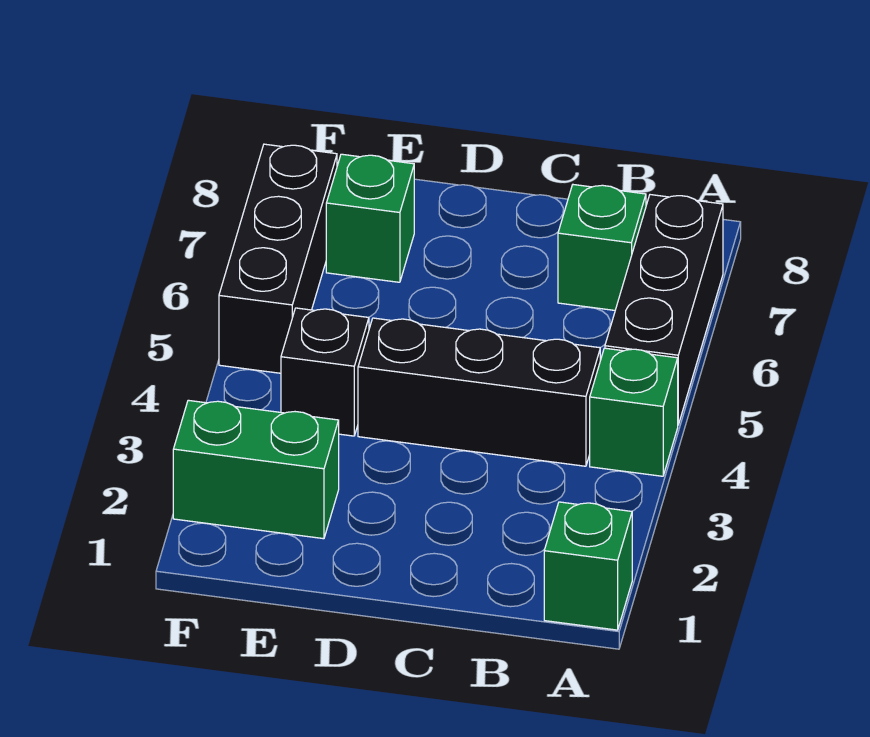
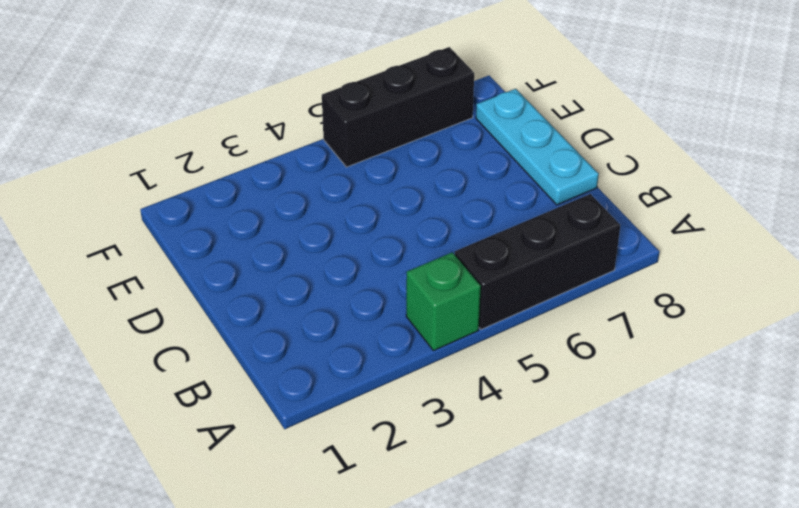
cyan plate C8:E8 level 1 -> none
none -> green brick A1 level 1
none -> black brick B4:D4 level 1

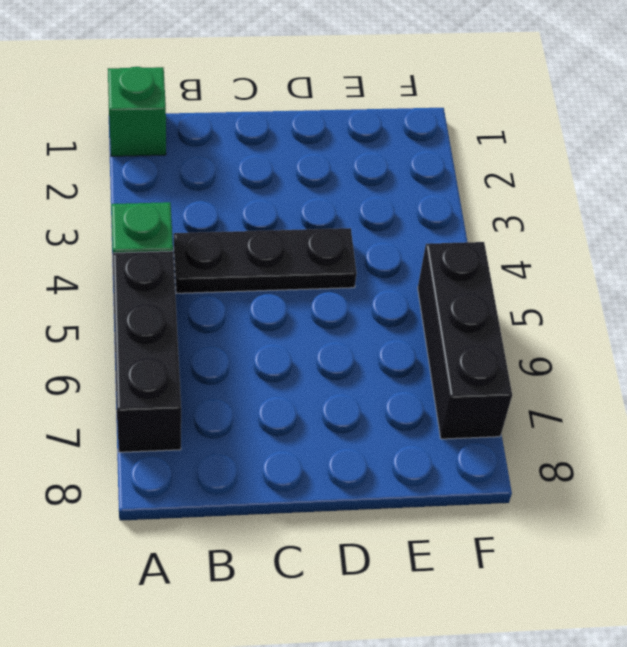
black plate B4:D4 level 1 -> black brick B4:D4 level 1
none -> green brick B7 level 1
none -> green brick E2:F2 level 1

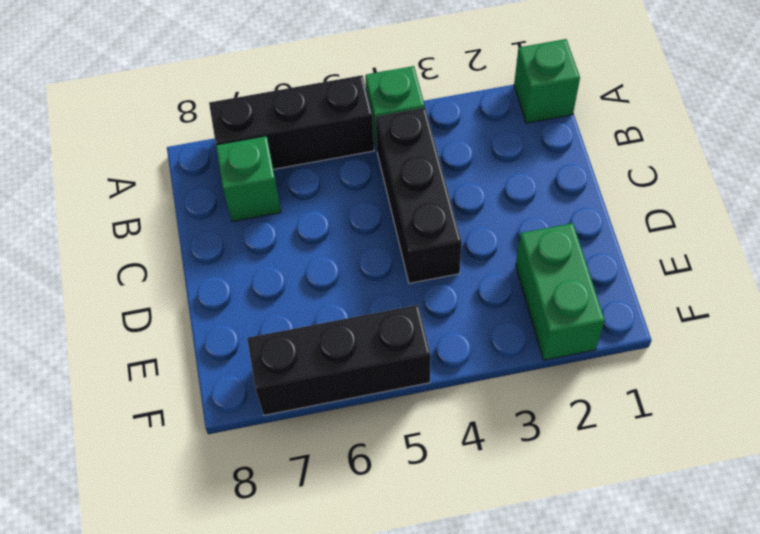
none -> black brick E4 level 1
none -> green brick E7 level 1

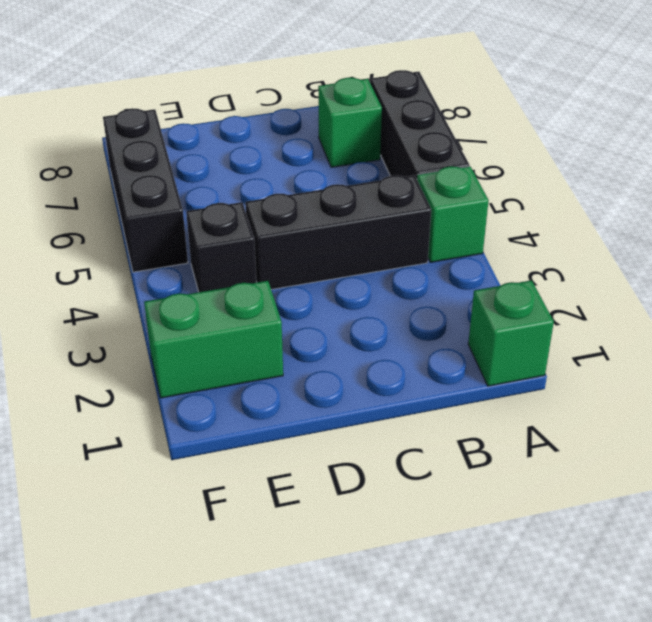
none -> green brick E7 level 1

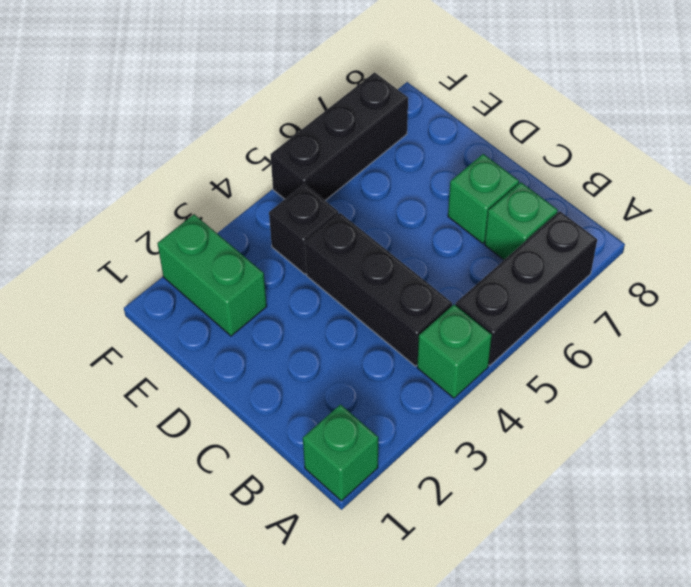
green brick C7 level 1 -> green brick E7 level 1

